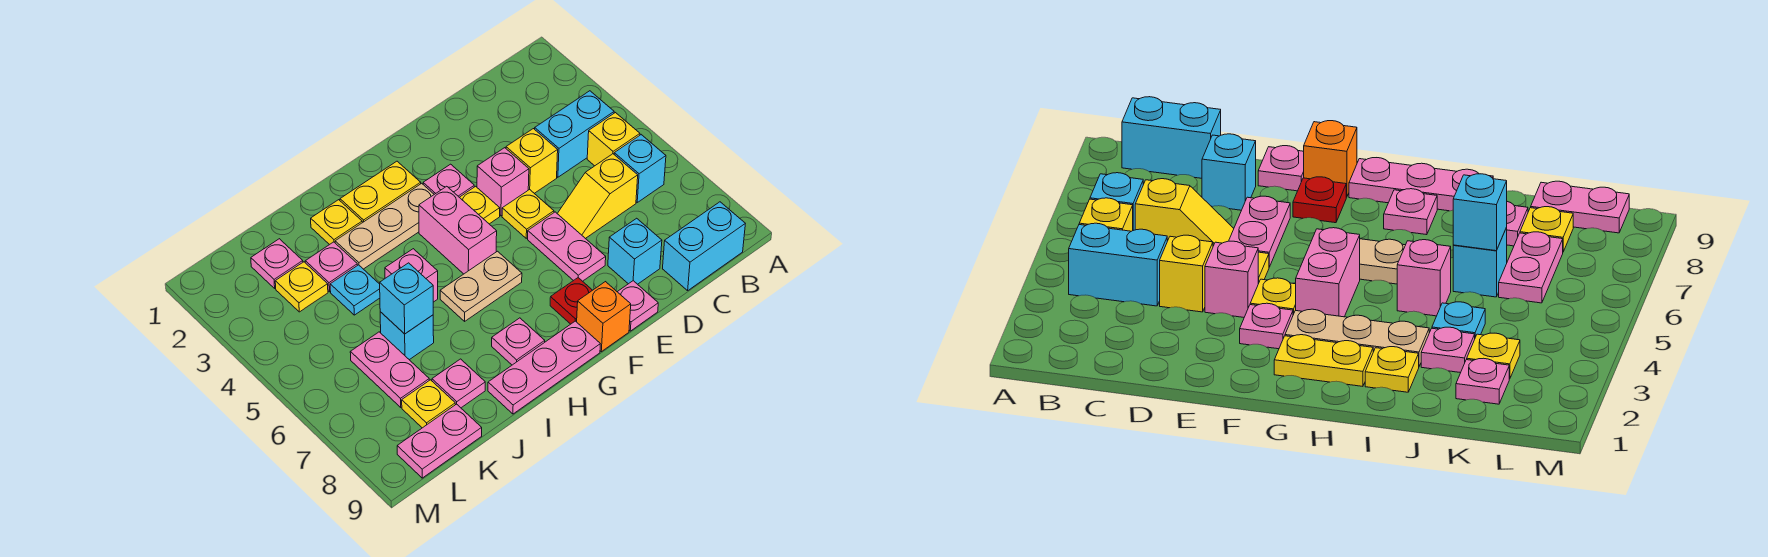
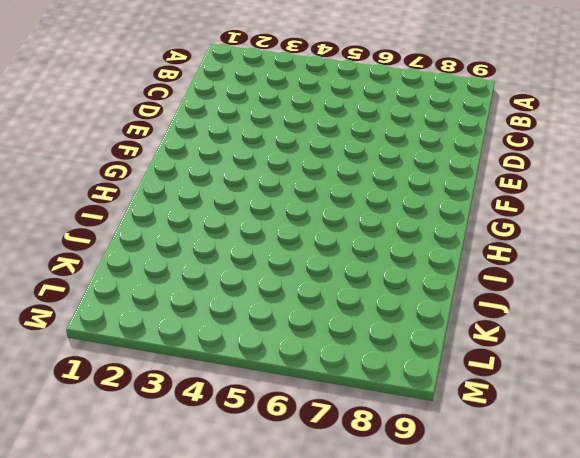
none -> cyan brick B4:C4 level 1
none -> yellow brick B5 level 1
none -> cyan brick B6 level 1
none -> cyan brick B9:C9 level 1

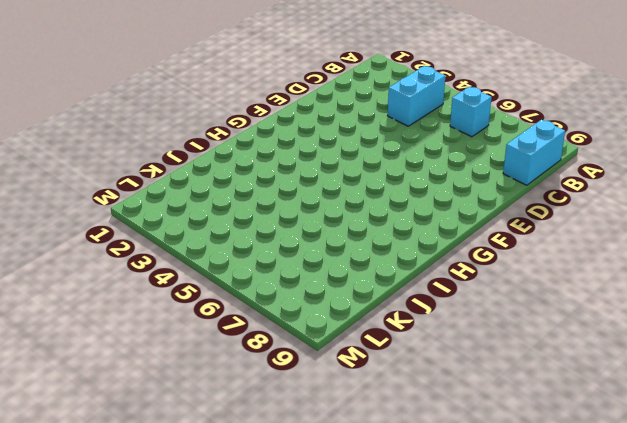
none -> yellow brick B5 level 1
none -> yellow slope C6:D6 level 1 top C
none -> yellow brick D4 level 1
none -> cyan brick D8 level 1

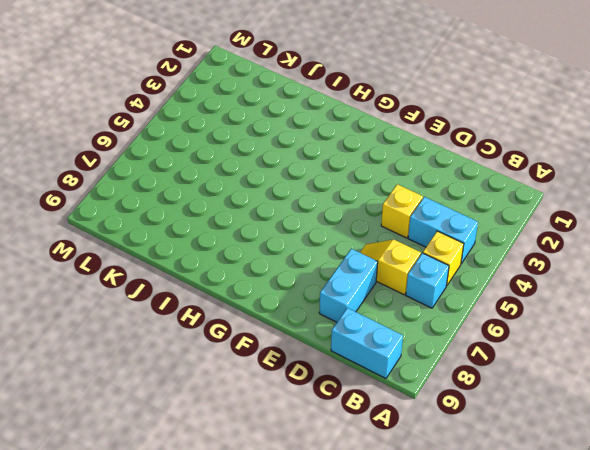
cyan brick D7:D8 level 1 -> cyan brick D8 level 1
none -> pink brick E4 level 1
none -> yellow plate E5 level 1
none -> pink plate E6:E7 level 1
none -> pink plate E9 level 1

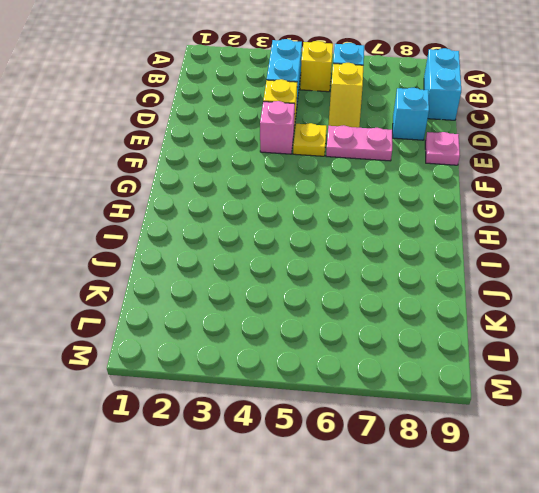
none -> pink plate F3 level 1
none -> yellow plate F4 level 1
none -> red plate F8 level 1
none -> orange brick F9 level 1

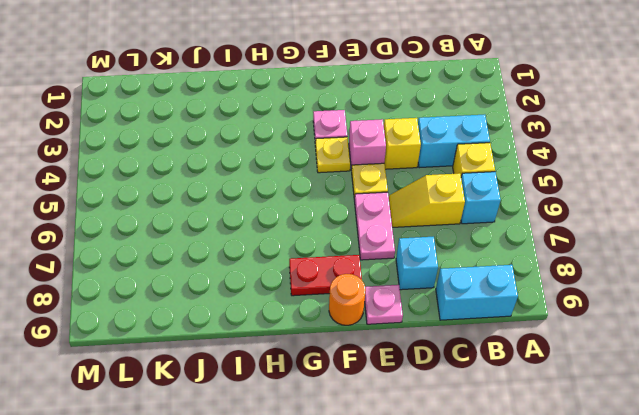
red plate F8:G8 level 1 -> red plate F8 level 1
orange round brick F9 level 1 -> orange brick F9 level 1
none -> yellow plate G2:H2 level 1
none -> tan plate G3:I3 level 1
none -> pink brick G4:G5 level 1
none -> tan plate G6:H6 level 1

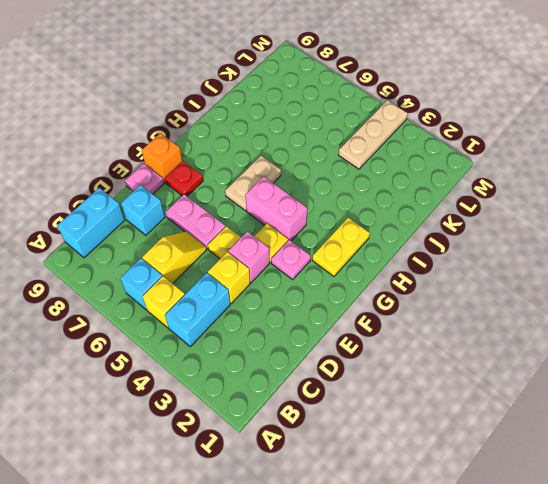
tan plate K4:M4 level 1 -> tan plate G3:I3 level 1
none -> pink plate G9:I9 level 1
none -> pink plate H8 level 1
none -> yellow plate I2 level 1
none -> pink brick I5 level 1

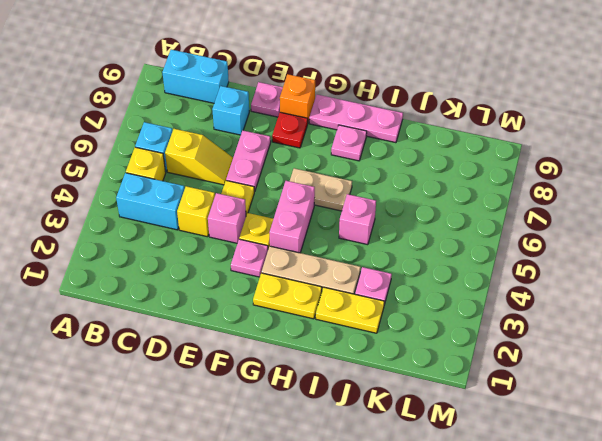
yellow plate I2:J2 level 1 -> yellow plate I2 level 1
none -> cyan plate J4 level 1
none -> cyan brick J6 level 1
none -> pink plate J8 level 1
none -> pink plate K2 level 1

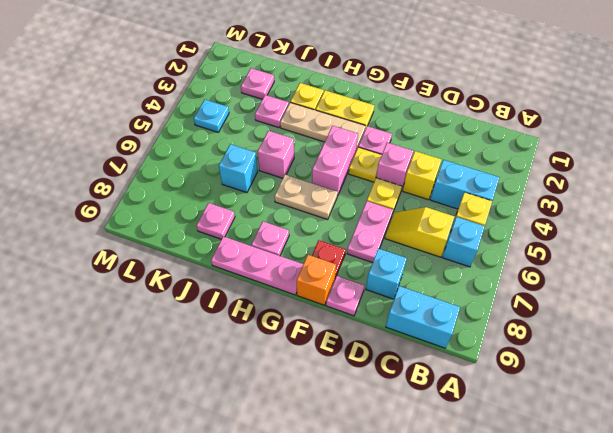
cyan plate L4 level 1 -> cyan plate J4 level 1
none -> yellow plate K3 level 1
none -> pink plate K6:K7 level 1
none -> yellow plate K8 level 1
none -> pink plate K9:L9 level 1

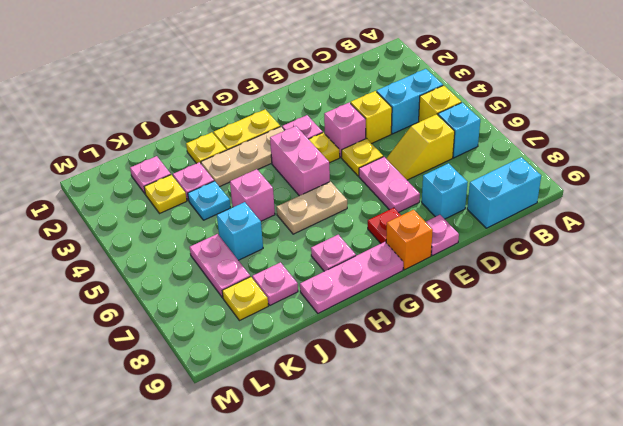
none -> pink plate K9:L9 level 1
none -> cyan brick J6 level 2

